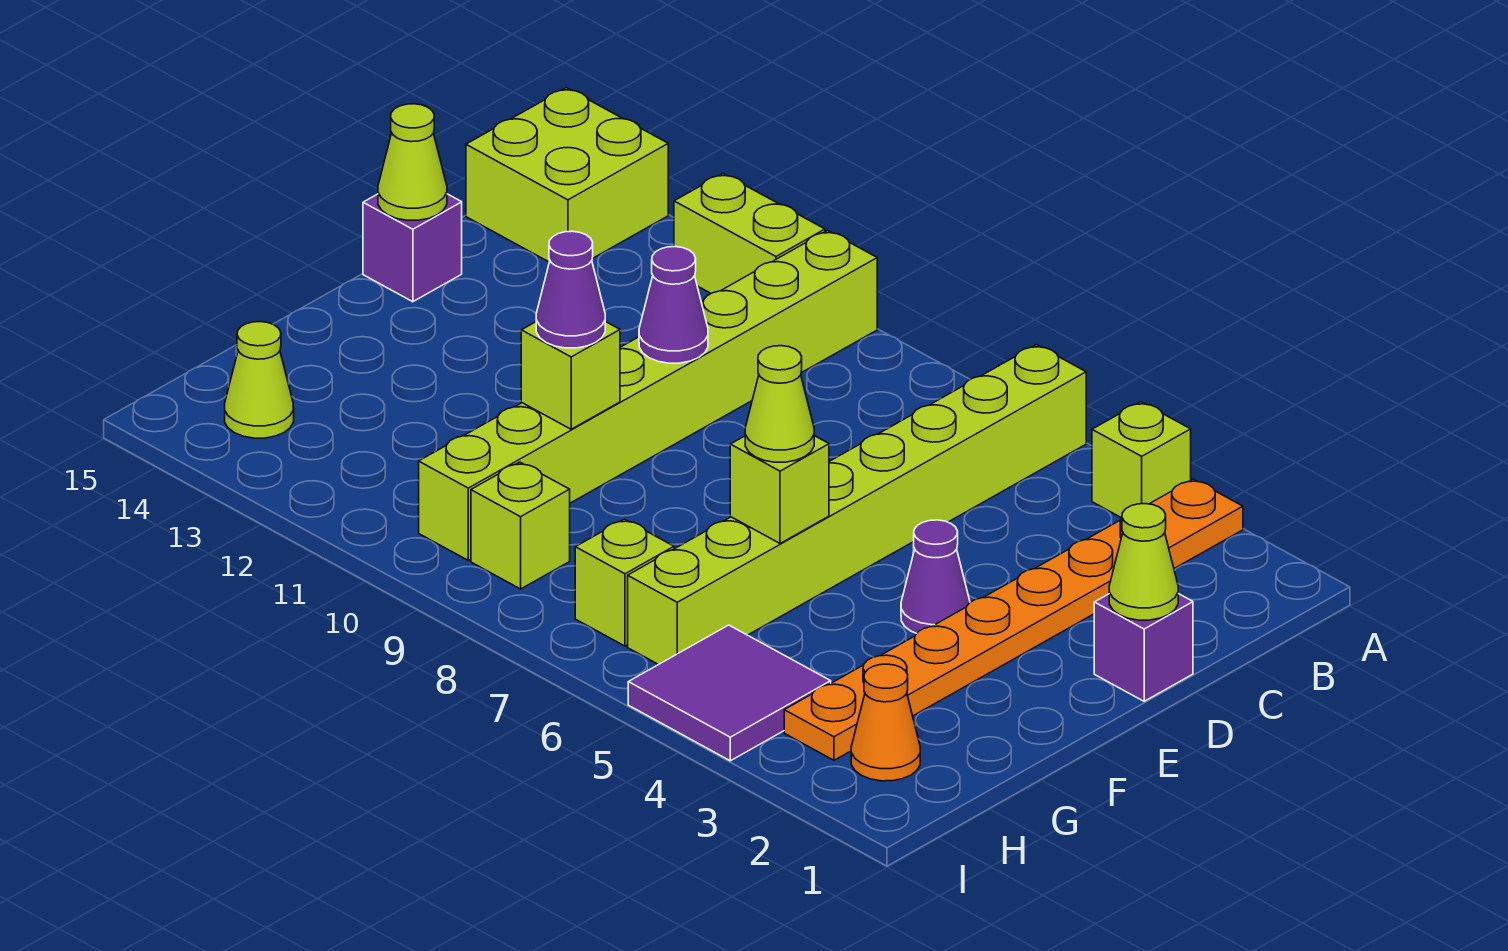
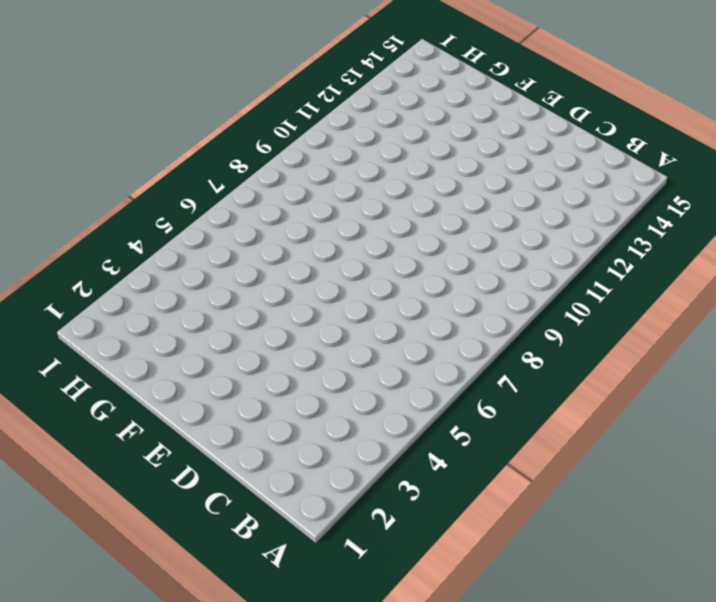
none -> orange plate A3:H3 level 1
none -> lime brick A4 level 1
none -> lime brick A6:H6 level 1

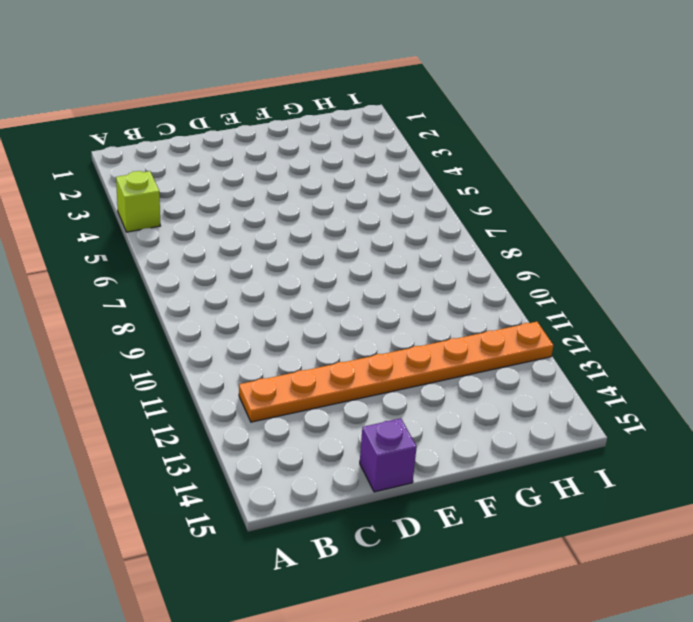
orange plate B12:I12 level 1 -> orange plate A3:H3 level 1
none -> lime brick A6:H6 level 1
none -> lime brick A10:H10 level 1
none -> lime brick A11:A12 level 1

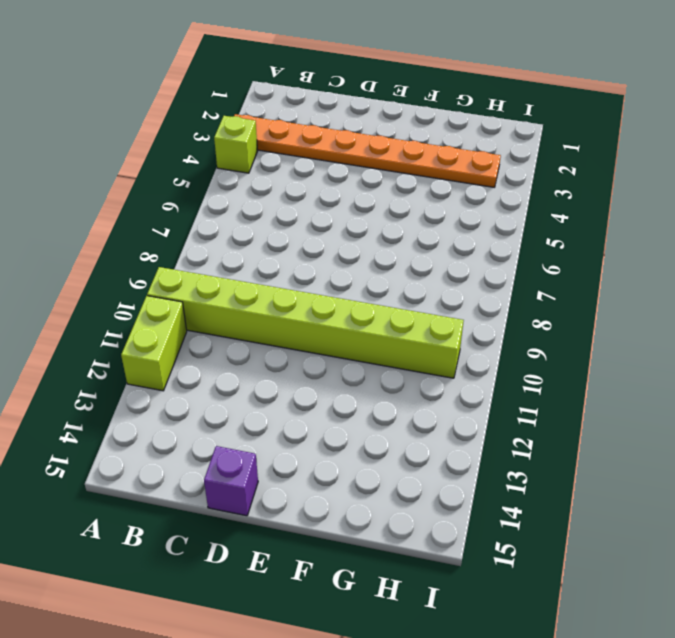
none -> lime brick A6:H6 level 1
none -> lime brick A14:B15 level 1
none -> purple brick D1 level 1

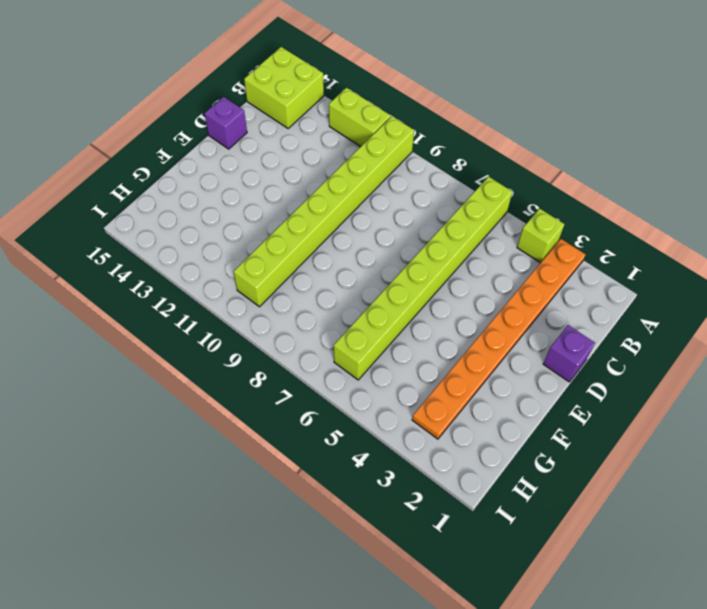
none -> purple cone E4 level 1
none -> orange cone H2 level 1
none -> purple tile H4:I5 level 1

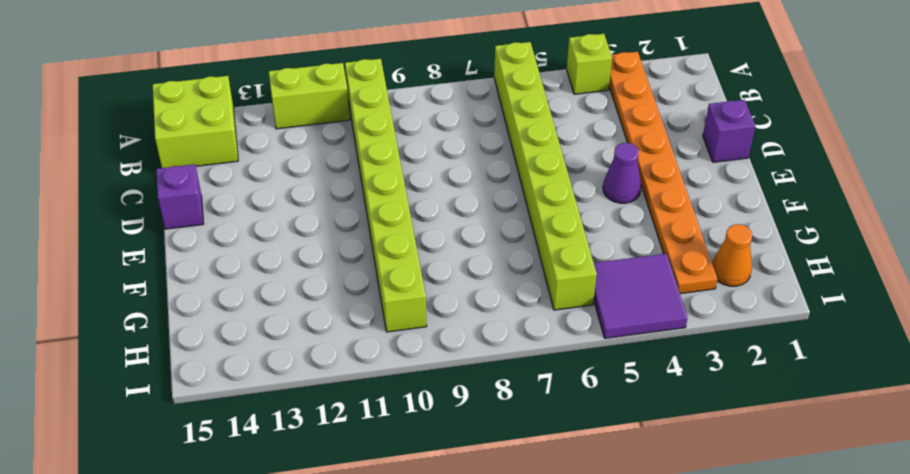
none -> lime brick H7 level 1
none -> lime brick H9 level 1
none -> lime cone H14 level 1

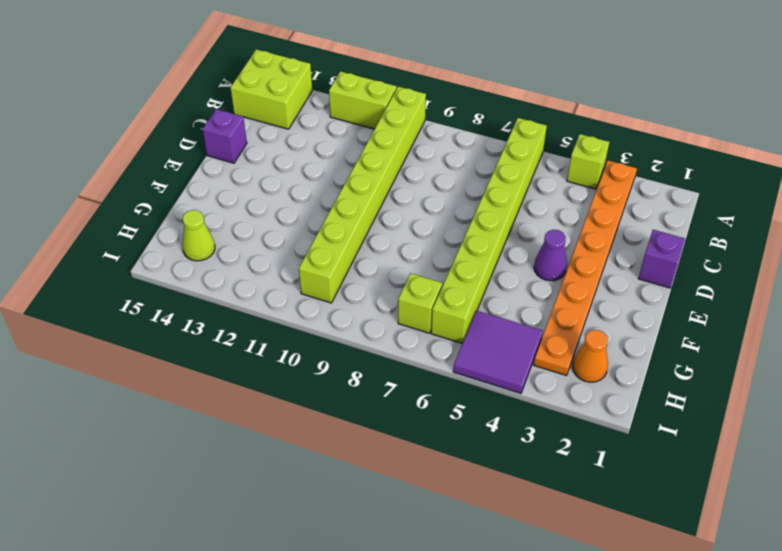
none -> lime brick H9 level 1
none -> lime cone D1 level 2
none -> purple cone D10 level 2

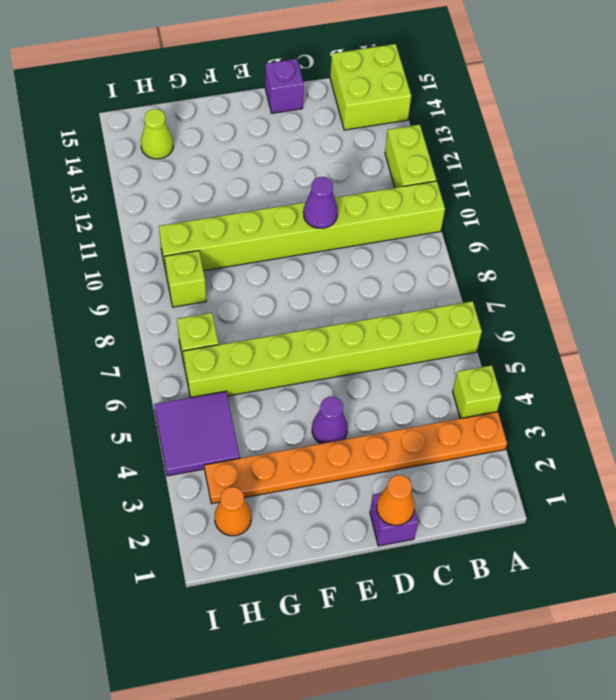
orange cone D1 level 2 -> lime cone D1 level 2
none -> lime cone D15 level 2
none -> lime brick F6 level 2
none -> lime brick F10 level 2

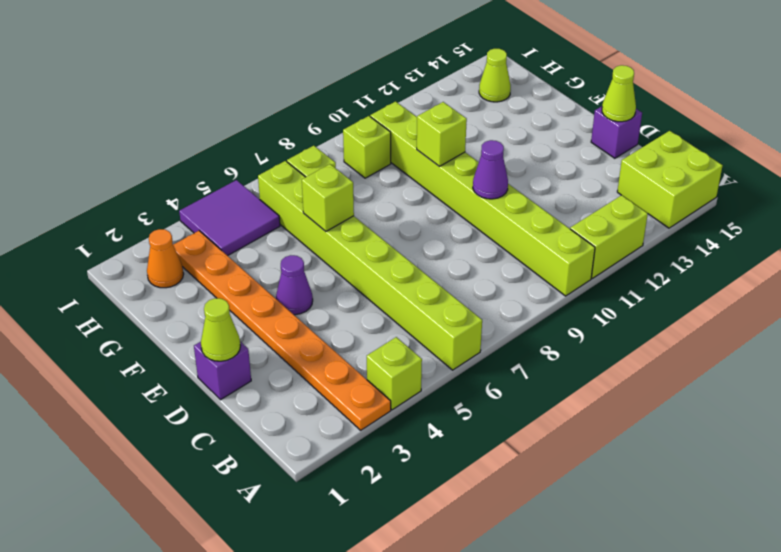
none -> lime cone F6 level 3
none -> purple cone F10 level 3

